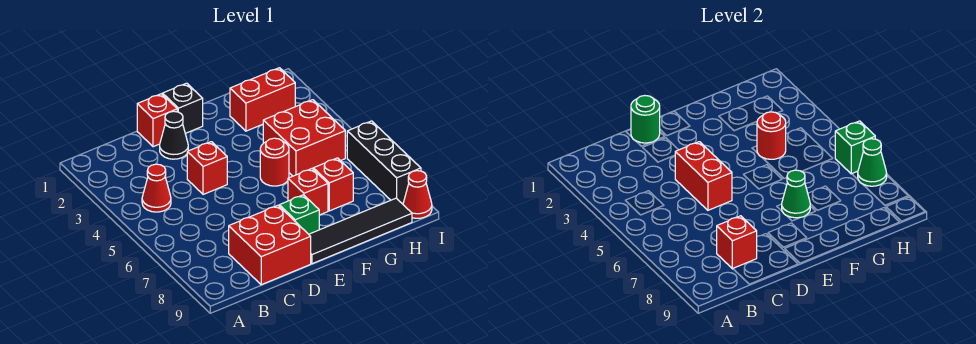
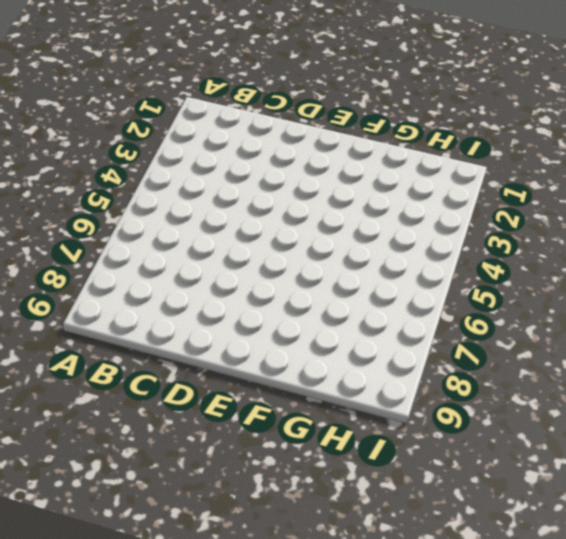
none -> red cone B4 level 1
none -> red brick C8:D9 level 1
none -> red brick D1 level 1

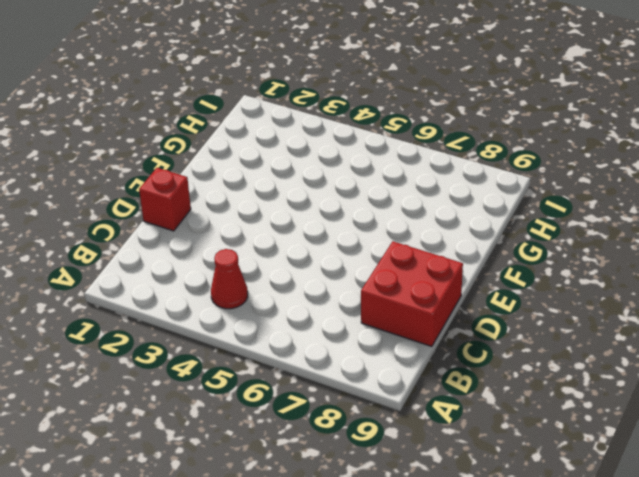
none -> black cone D2 level 1
none -> red brick D4 level 1
none -> black brick E1 level 1

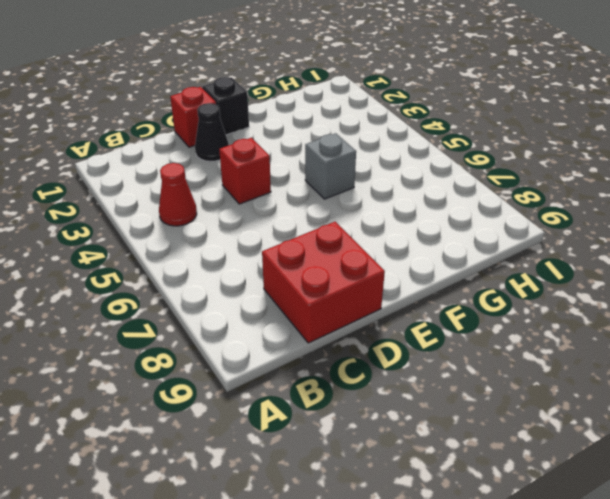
grey brick F5 level 1 -> red round brick F5 level 1
none -> green brick E8 level 1
none -> black tile E9:H9 level 1
none -> red brick F7 level 1

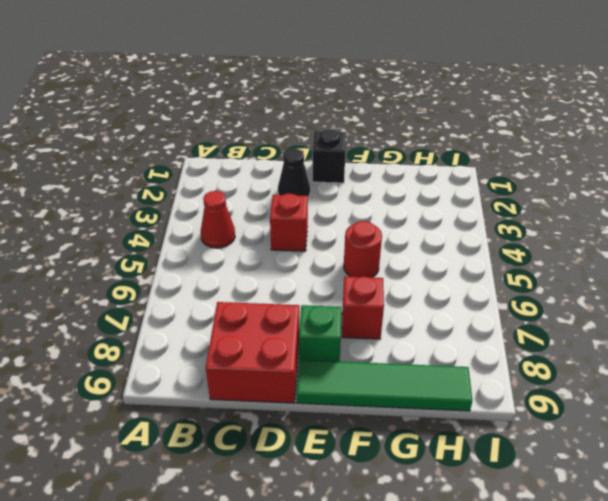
green tile E9:H9 level 1 -> black tile E9:H9 level 1
none -> red brick D1 level 1
none -> red brick G2:H2 level 1
none -> red brick G4:H5 level 1

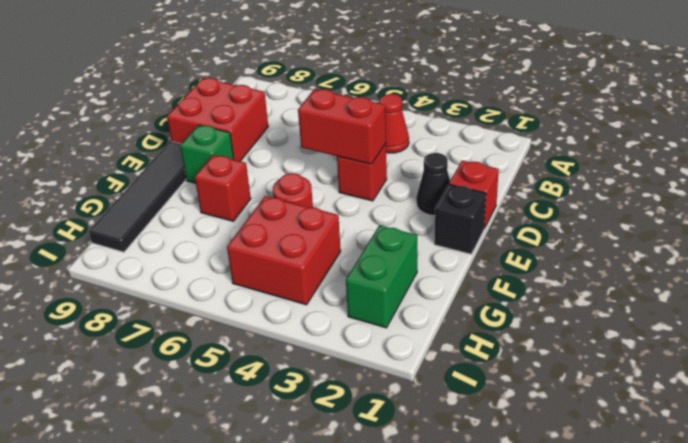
green brick G2:H2 level 1 -> red brick G2:H2 level 1
none -> red brick G7 level 1
none -> black brick I6:I8 level 1
none -> red cone I9 level 1

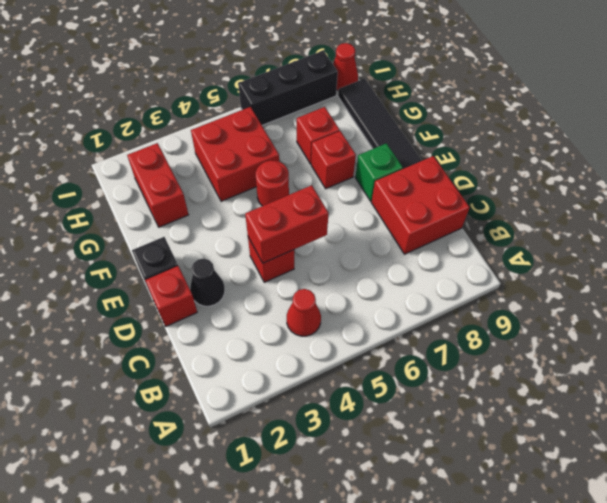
none -> red brick C8 level 2
none -> green round brick D1 level 2
none -> green cone F7 level 2

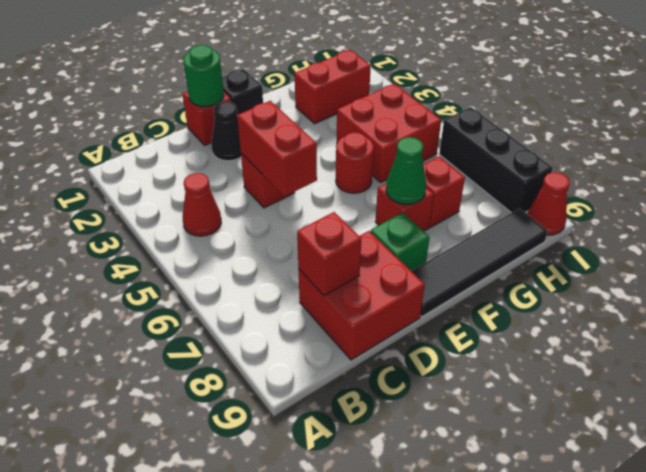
none -> red round brick G4 level 2
none -> green brick I6 level 2
none -> green cone I7 level 2

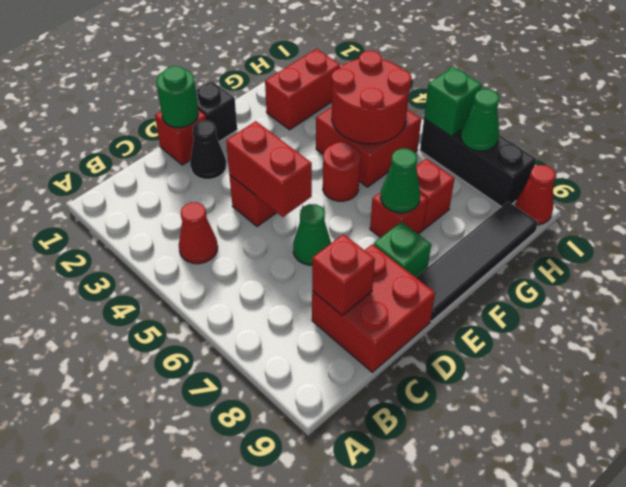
green cone D6 level 1 -> none
red round brick G4:H5 level 2 -> red round brick G4 level 2

